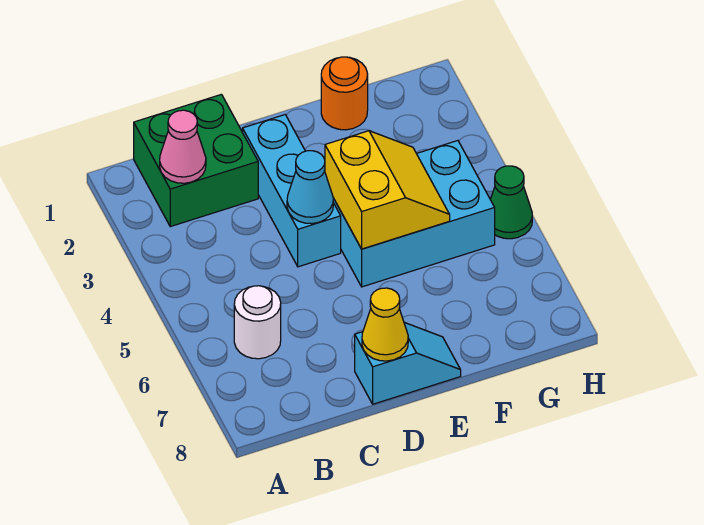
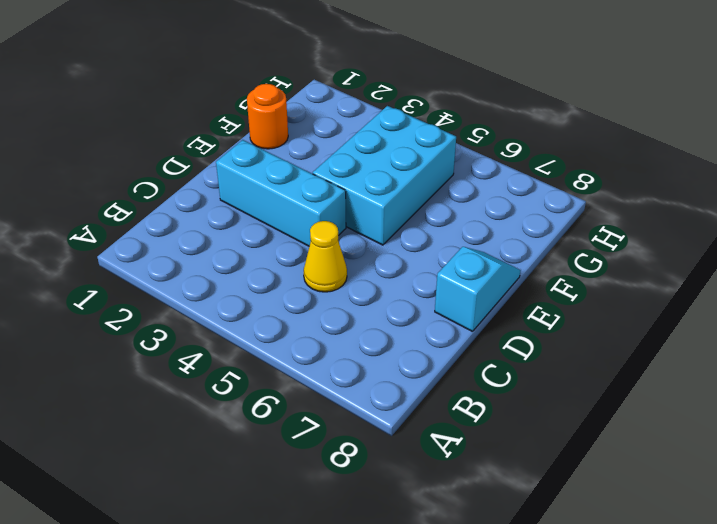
yellow cone C5 level 1 -> yellow cone D8 level 2
none -> green brick B1:C2 level 1
none -> white round brick B6 level 1

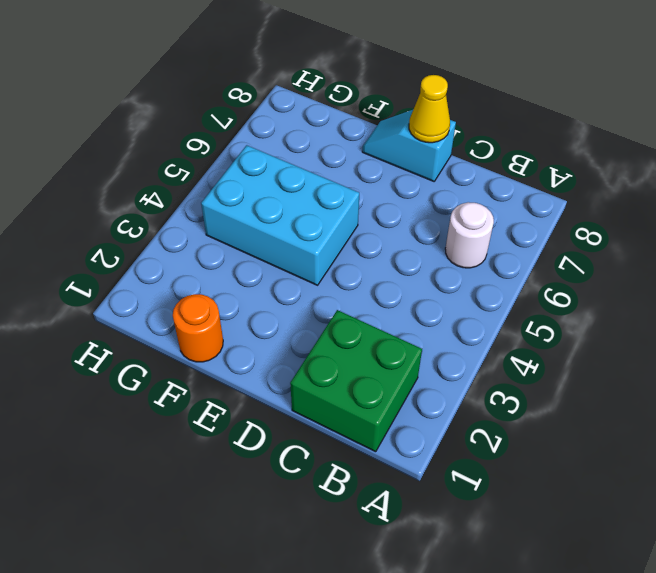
none -> cyan brick D2:D4 level 1
none -> green cone H5 level 1

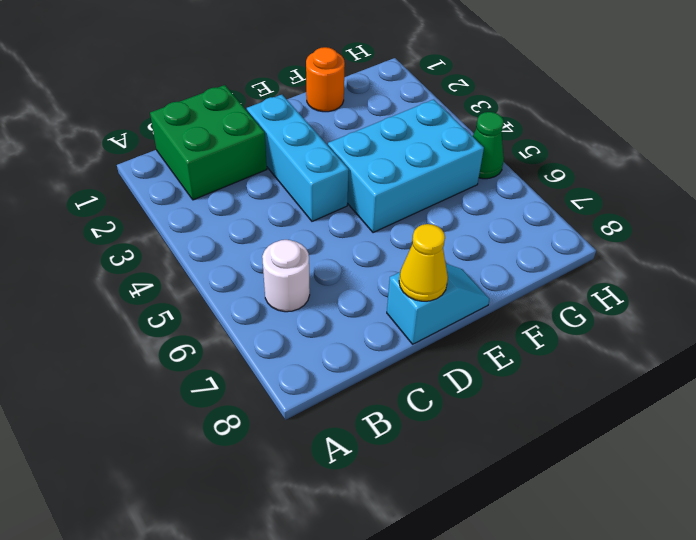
none -> pink cone B2 level 2
none -> cyan cone D4 level 2

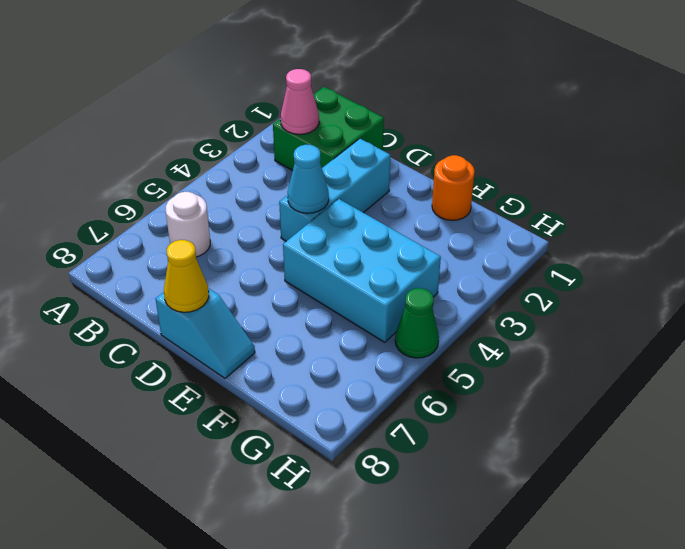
none -> yellow slope E4:F5 level 2 top E

